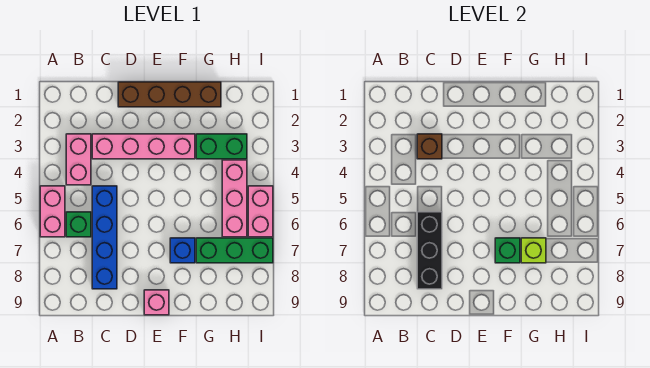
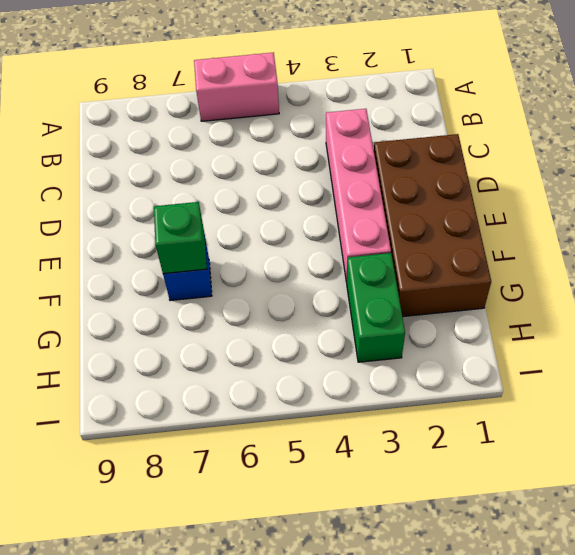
brown brick D1:G2 level 1 -> brown brick D1:G1 level 1
none -> pink brick B3:B4 level 1
none -> green brick B6 level 1
none -> blue brick C5:C8 level 1

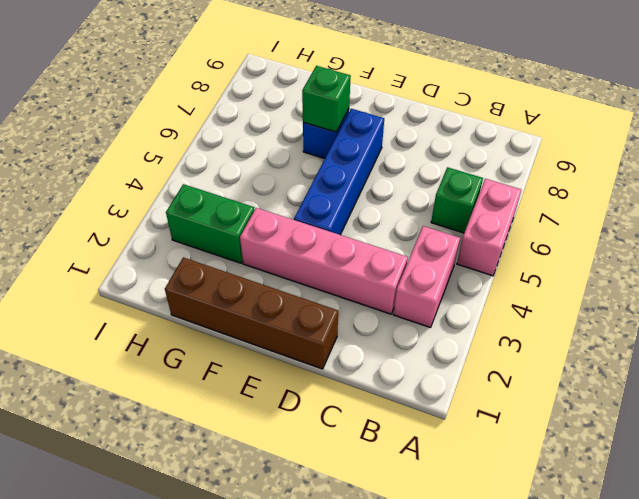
blue brick E4:E7 level 1 -> blue brick C5:C8 level 1
none -> pink brick E9 level 1
none -> green brick G7:I7 level 1
none -> pink brick H4:H6 level 1

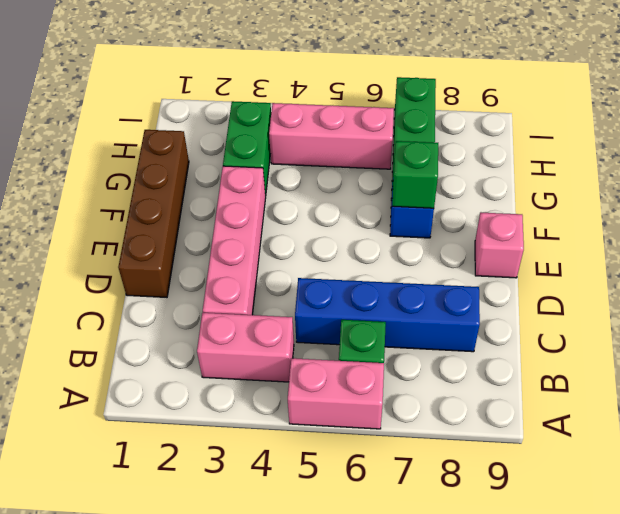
none -> pink brick I5:I6 level 1
none -> brown brick C3 level 2
none -> black brick C6:C8 level 2

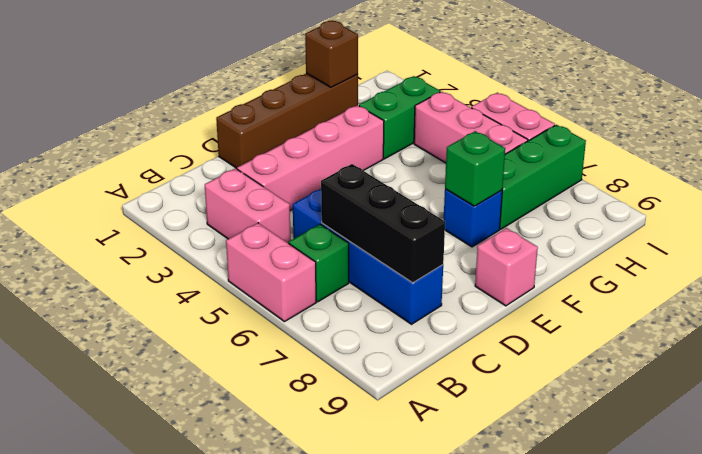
brown brick G1 level 2 -> brown brick C3 level 2
none -> lime brick G7 level 2

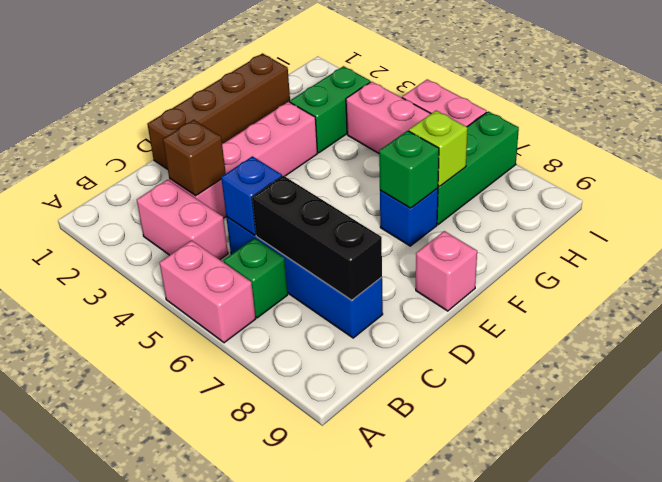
blue brick C5 level 2 -> none

